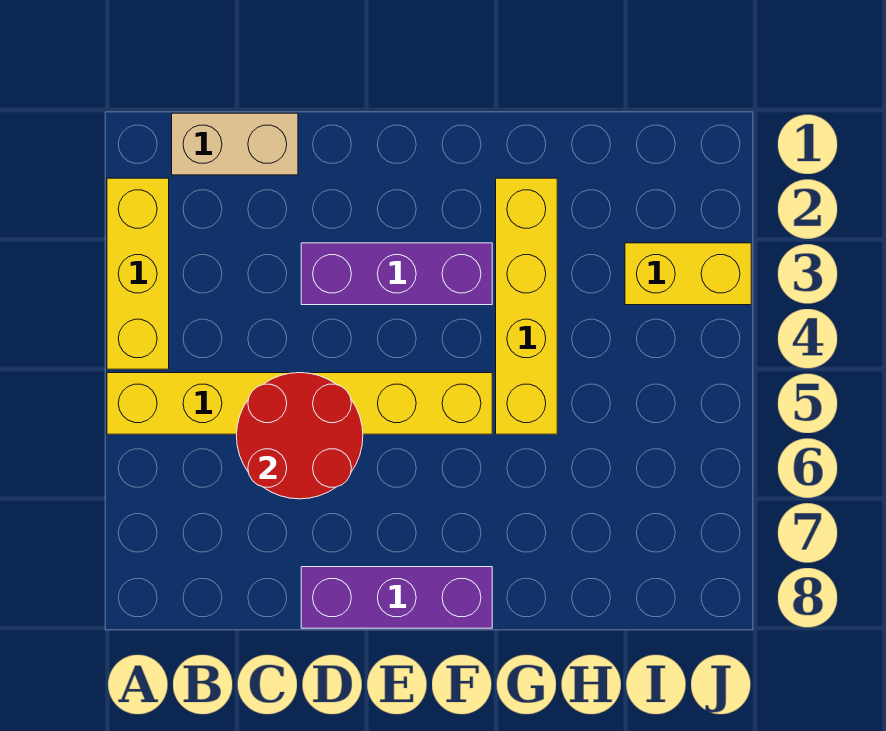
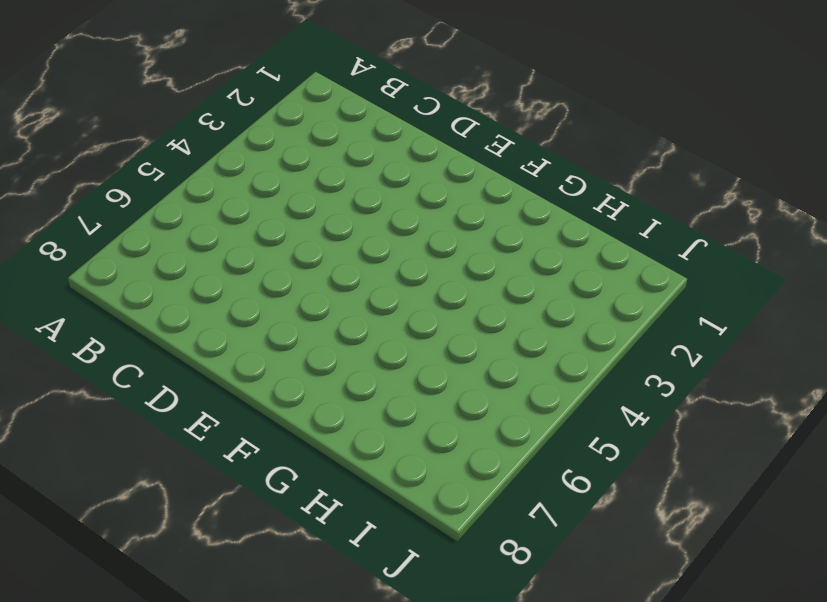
none -> yellow brick A2:A4 level 1
none -> yellow brick A5:F5 level 1

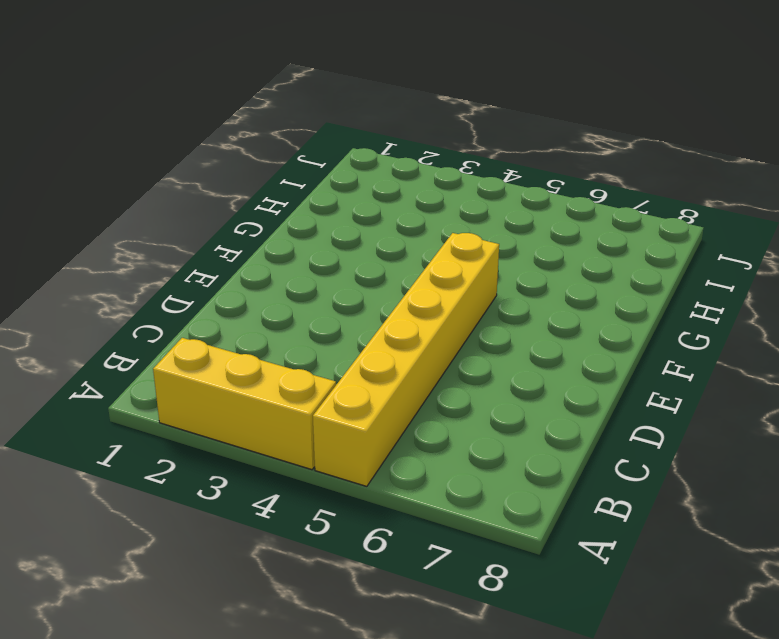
none -> tan brick B1:C1 level 1
none -> purple brick D3:F3 level 1

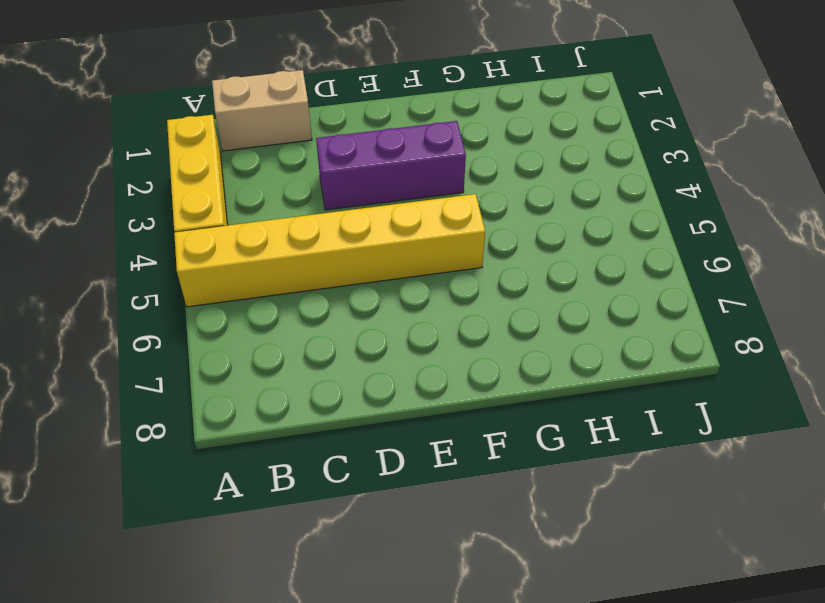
none -> purple brick D8:F8 level 1
none -> yellow brick G2:G5 level 1

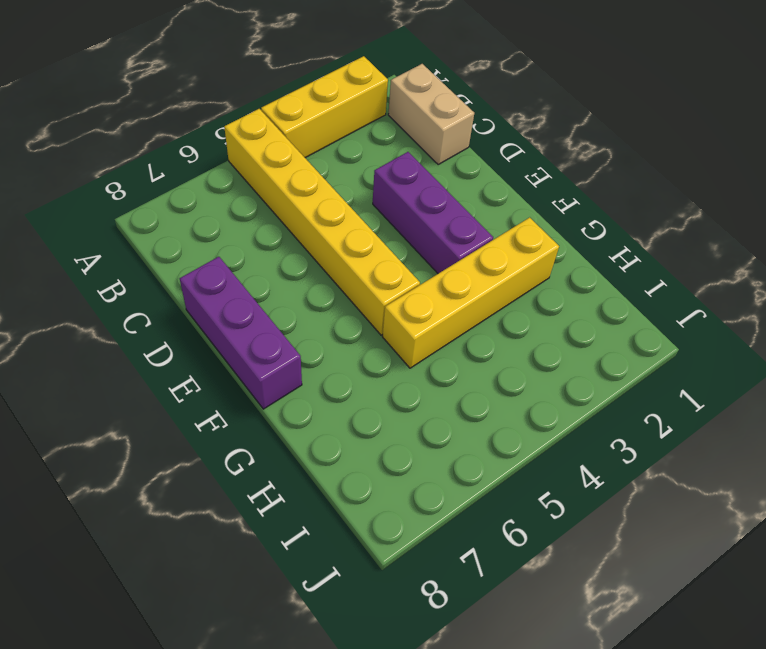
none -> yellow brick I3:J3 level 1
none -> red round brick C5:D6 level 2

